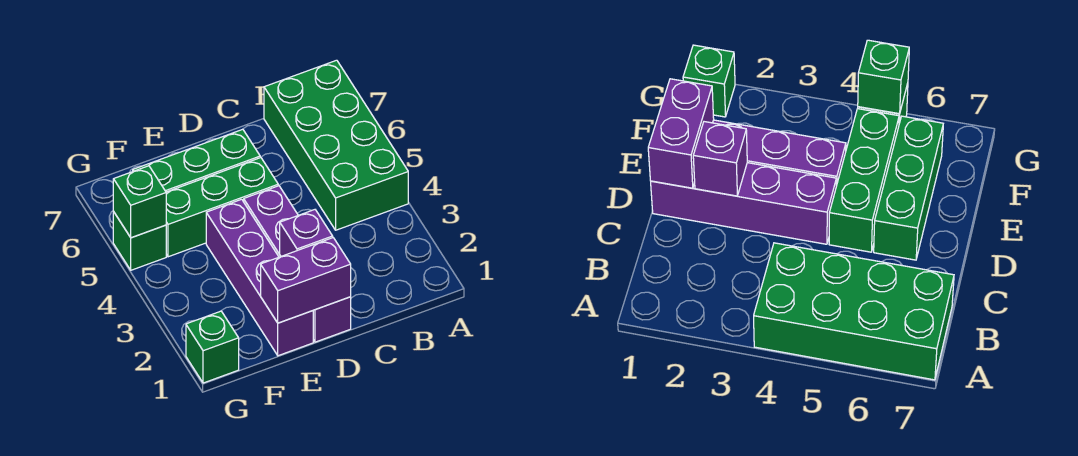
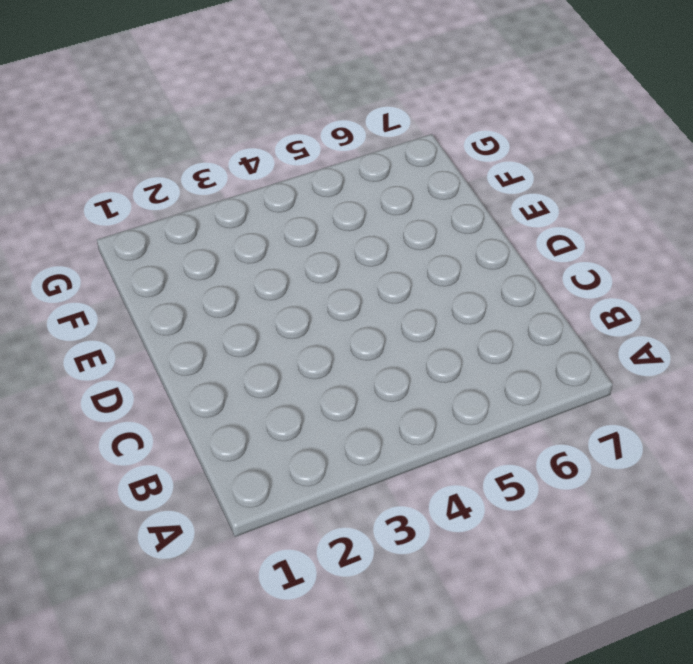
none -> green brick A4:B7 level 1
none -> purple brick D1:D4 level 1

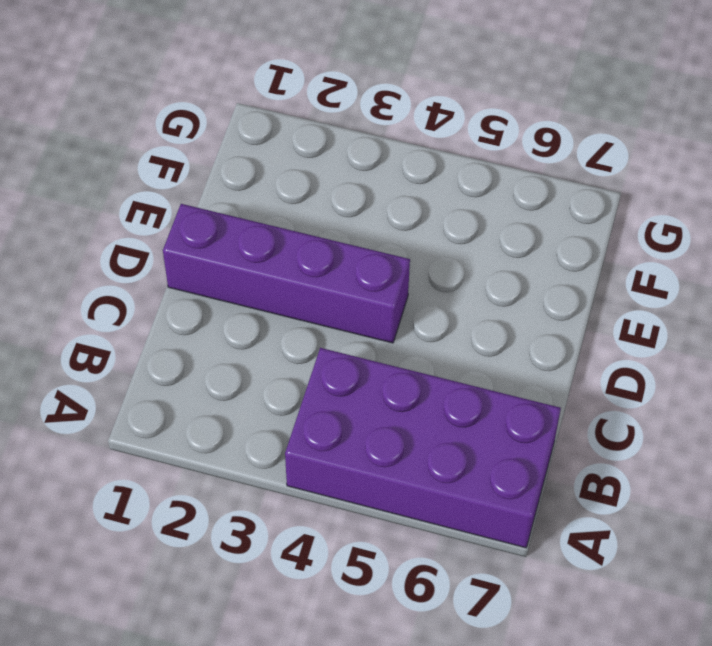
purple brick A4:B7 level 1 -> green brick A4:B7 level 1
none -> green brick D5:F5 level 1
none -> green brick D6:F6 level 1

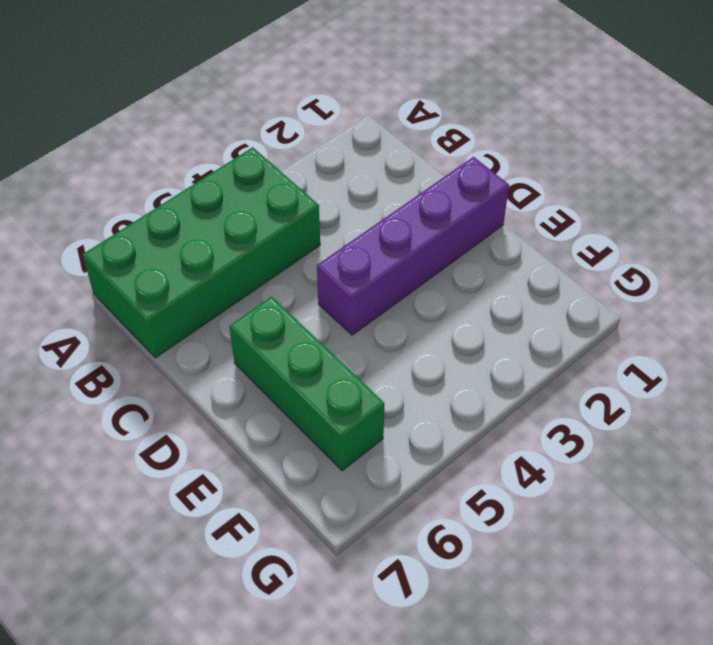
none -> green brick D5:F5 level 1
none -> purple brick E1:E4 level 1

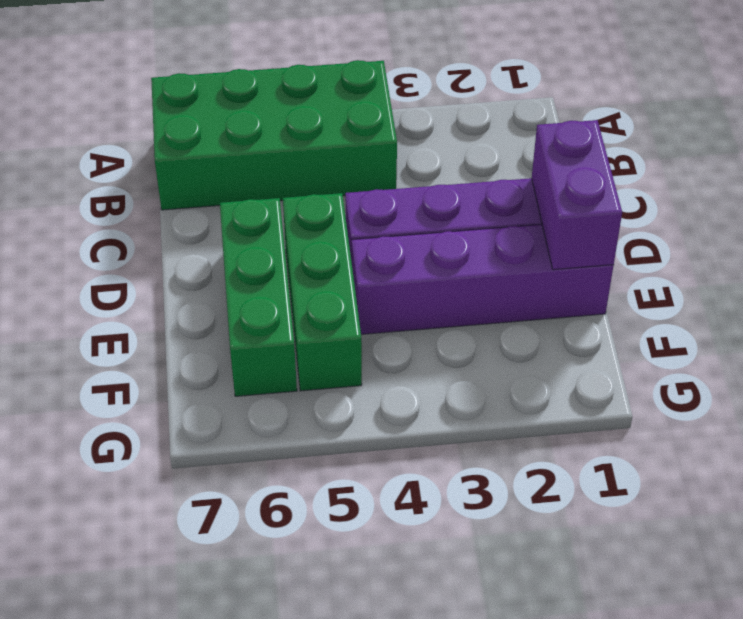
none -> green brick G1 level 1
none -> green brick G5 level 1

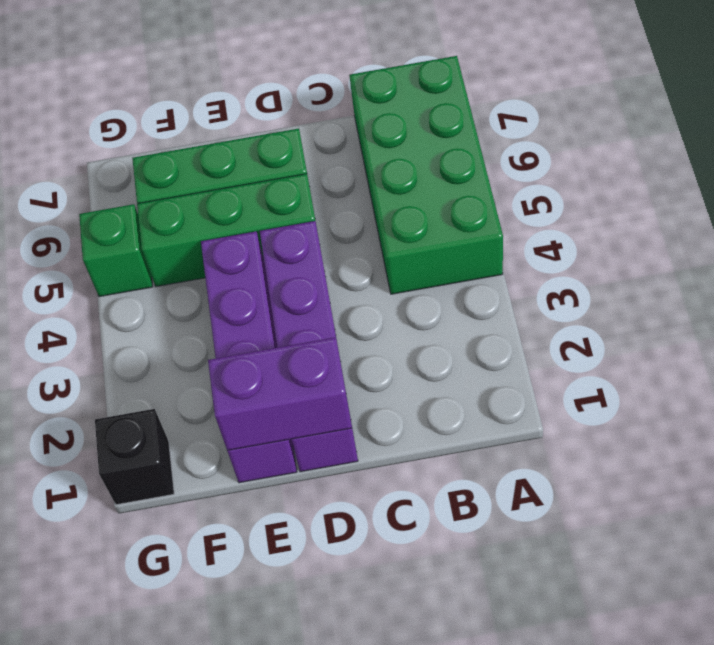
black brick G1 level 1 -> green brick G1 level 1
none -> purple brick D2 level 2
none -> green brick G5 level 2

